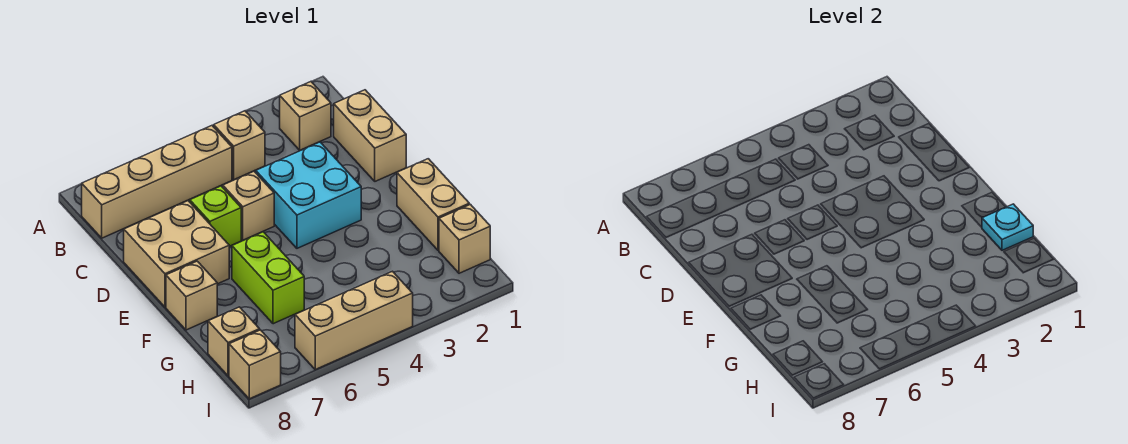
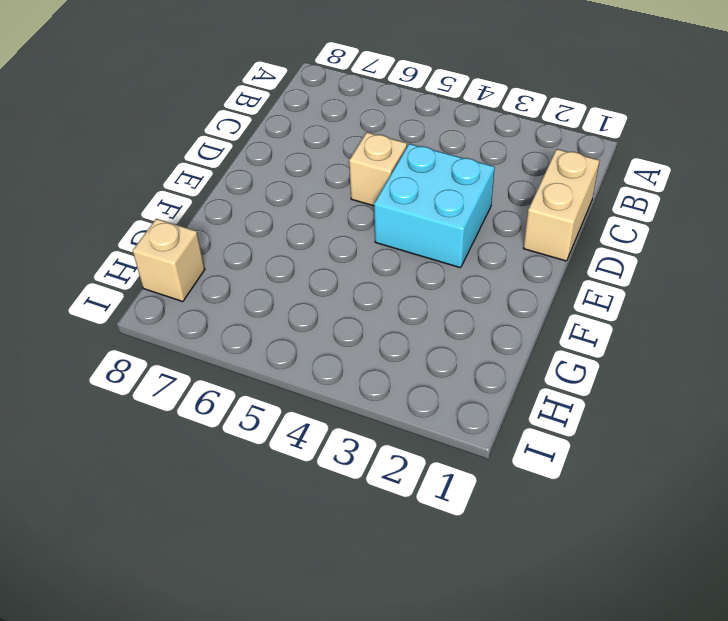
none -> tan brick B2 level 1
none -> tan brick B4 level 1
none -> tan brick B5:B8 level 1

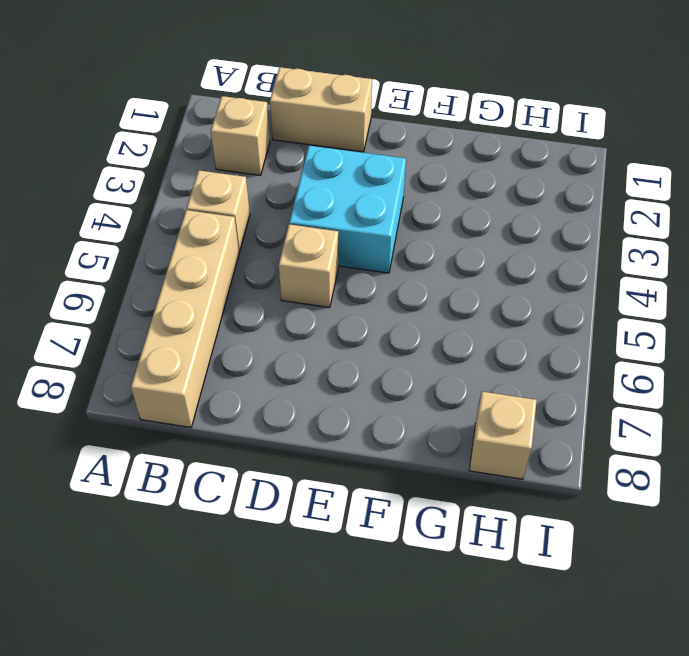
none -> lime brick D6 level 1
none -> tan brick D7:E8 level 1
none -> tan brick F1:G1 level 1

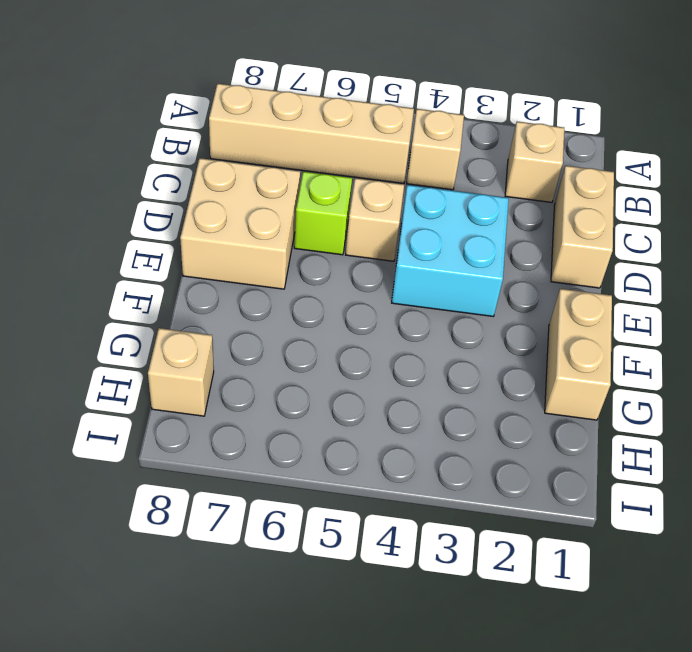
none -> lime brick F6:G6 level 1
none -> tan brick F8 level 1
none -> tan brick H1 level 1

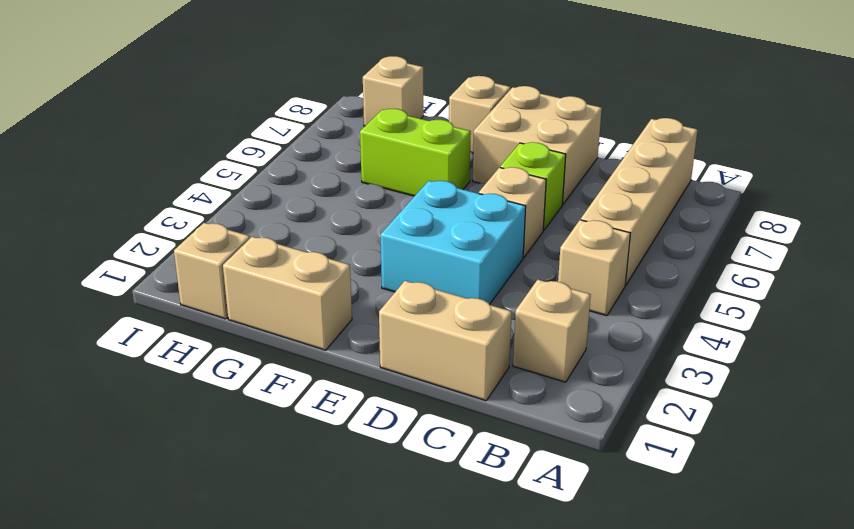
none -> tan brick I4:I6 level 1
none -> tan brick I8 level 1
none -> cyan plate G1 level 2

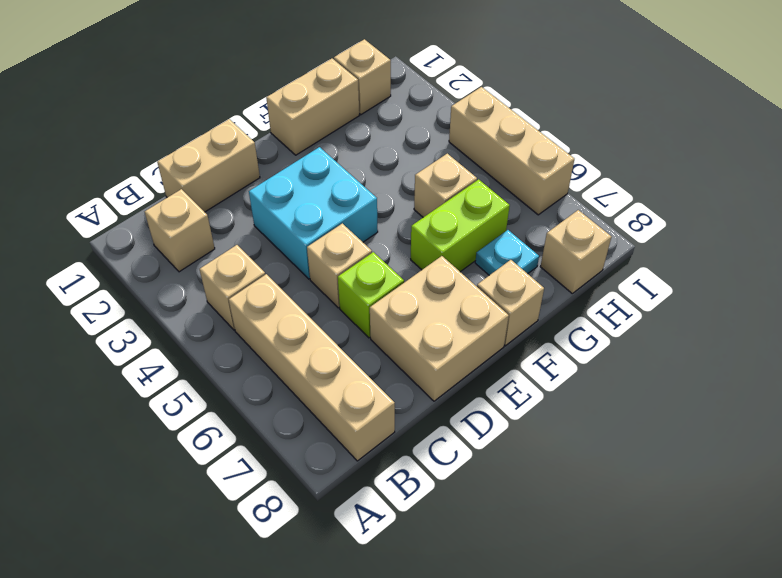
tan brick G5 level 1 -> tan brick I8 level 1
cyan plate G7 level 1 -> cyan plate G1 level 2

